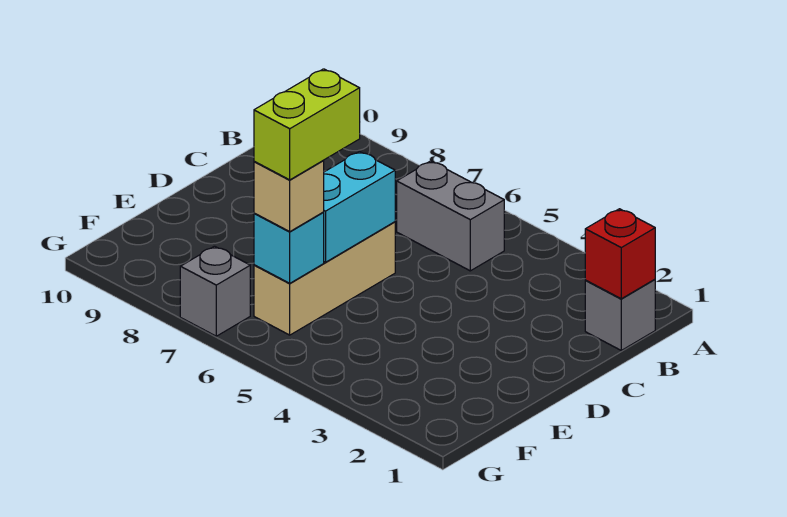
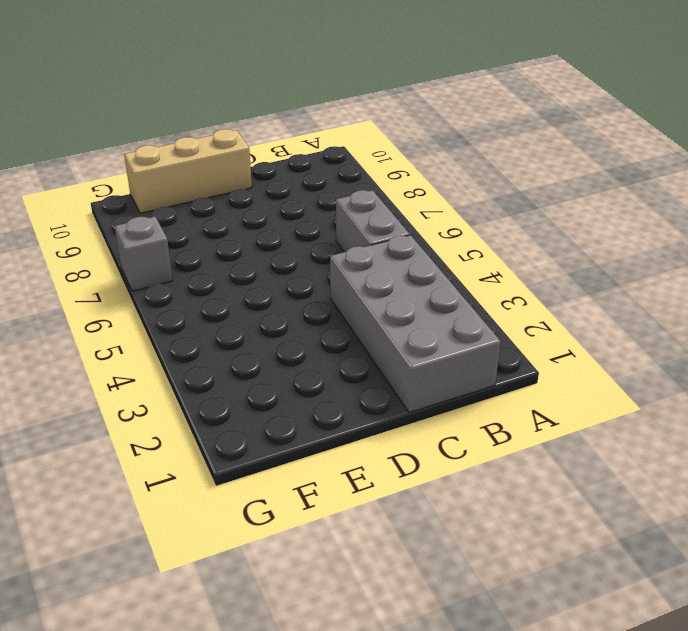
grey brick B1:C4 level 1 -> grey brick B1 level 1
tan brick D10:F10 level 1 -> tan brick D6:F6 level 1
none -> red brick B1 level 2
none -> cyan brick D6:E6 level 2

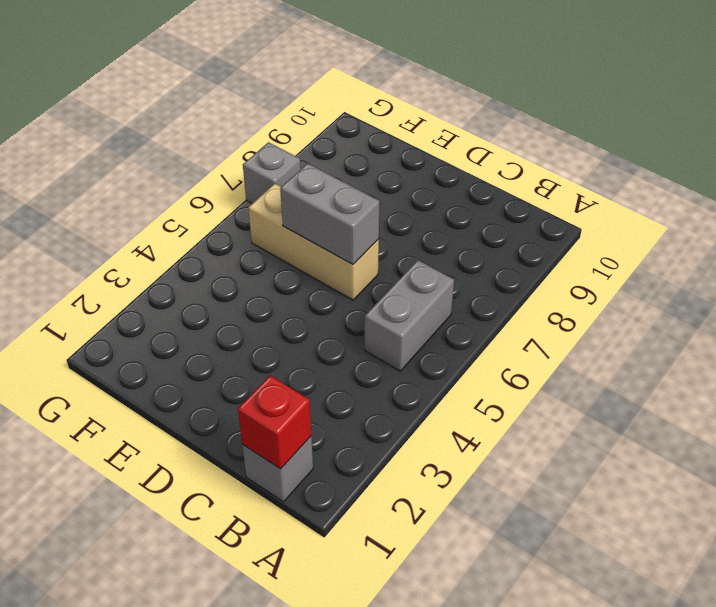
grey brick D6:E6 level 2 -> cyan brick D6:E6 level 2
none -> cyan brick F6 level 2
none -> tan brick F6 level 3

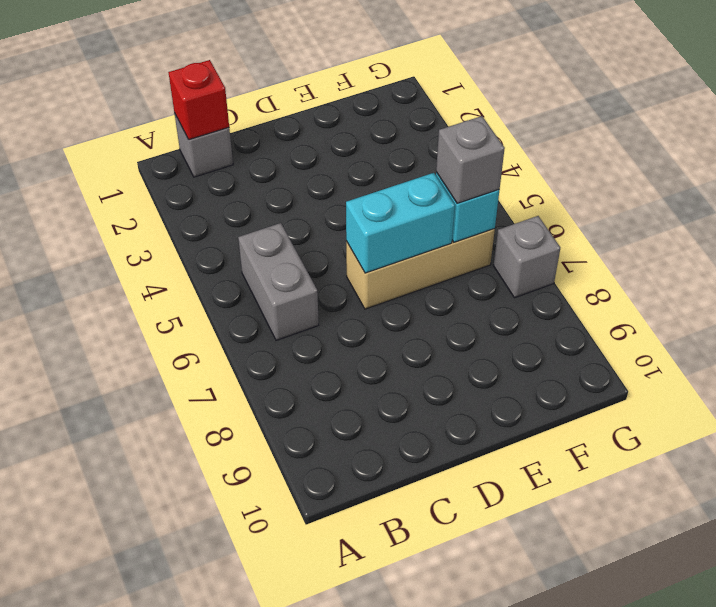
grey brick F6 level 3 -> tan brick F6 level 3
none -> lime brick E6:F6 level 4

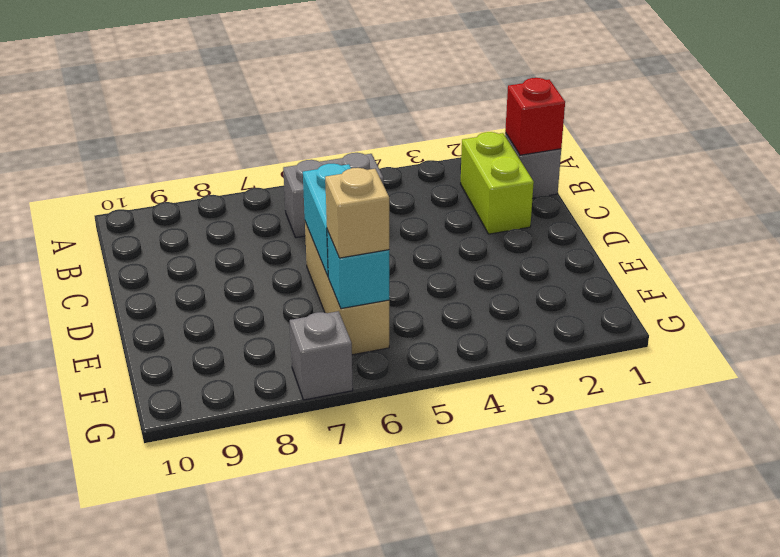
lime brick B2:C2 level 1 -> lime brick E6:F6 level 4

